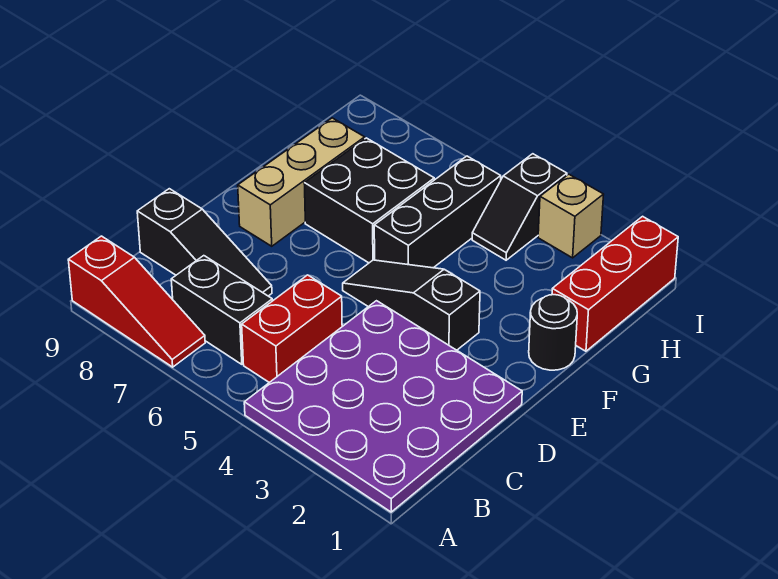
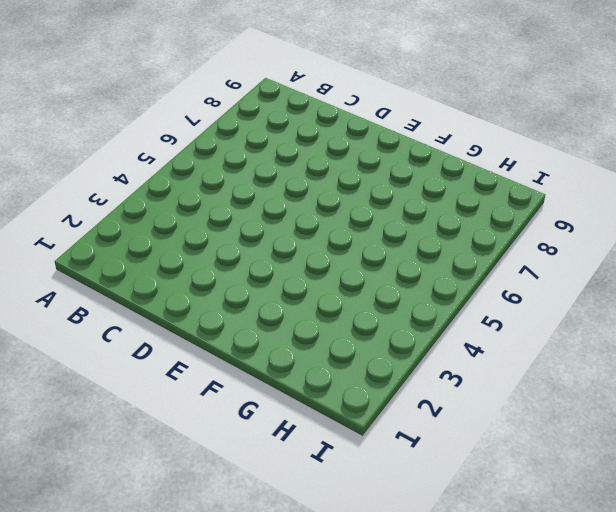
none -> purple plate A1:D4 level 1
none -> red slope A7:A9 level 1 top 9
none -> red brick B5:C5 level 1

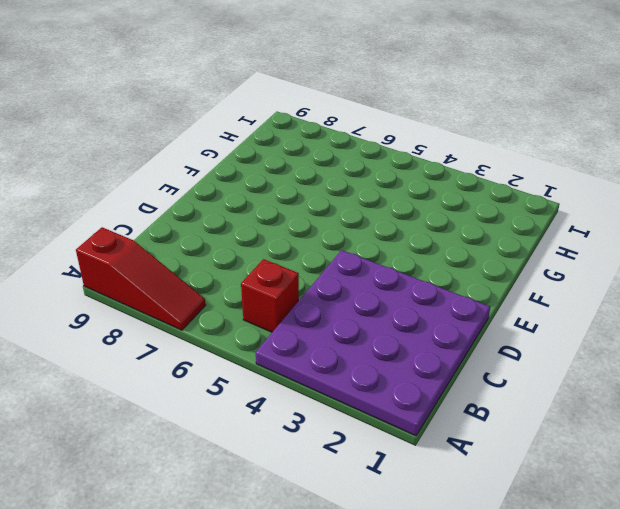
red brick B5 level 1 -> red brick B5:C5 level 1
none -> black brick B6:B7 level 1
none -> black slope C7:C9 level 1 top 9
none -> black slope E3:E5 level 1 top 3

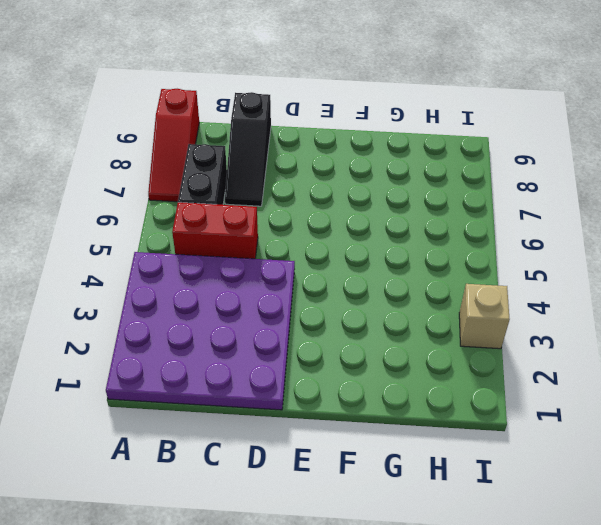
none -> black slope E3:E5 level 1 top 3
none -> tan brick E8:G8 level 1
none -> black round brick F1 level 1

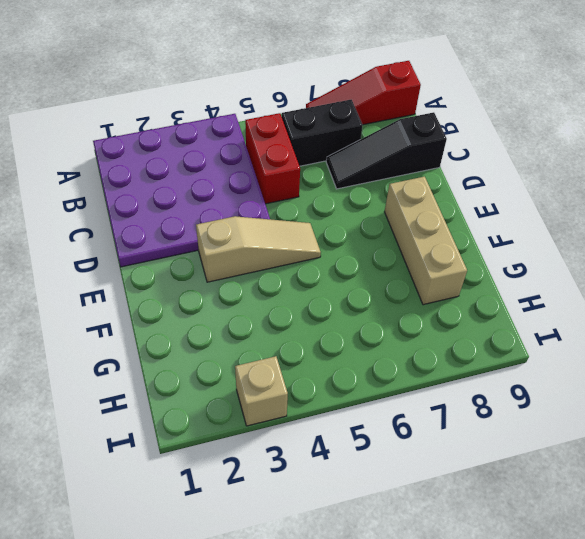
tan slope E3:E5 level 1 top 3 -> black slope E3:E5 level 1 top 3
none -> black round brick F1 level 1
none -> black brick F5:H5 level 1
none -> black brick F6:G7 level 1

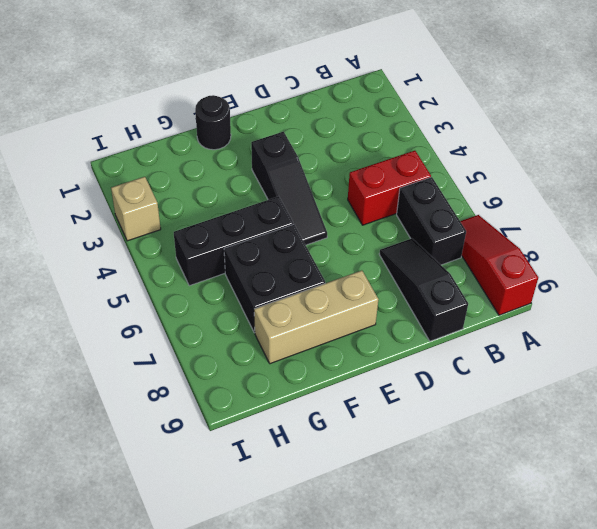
none -> purple plate A1:D4 level 1
none -> red brick G1:I1 level 1
none -> black slope H4:I4 level 1 top I

